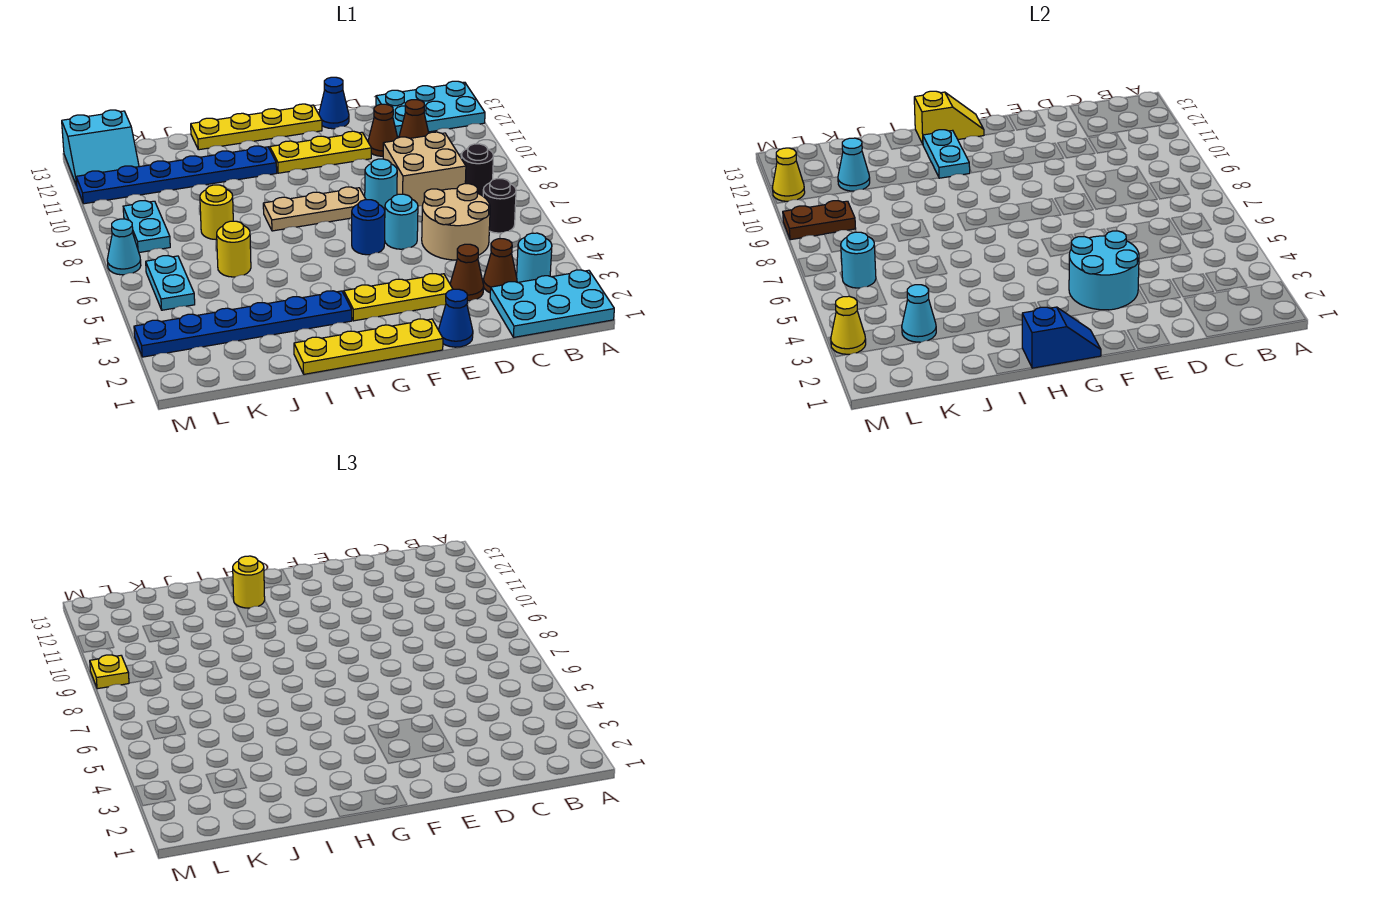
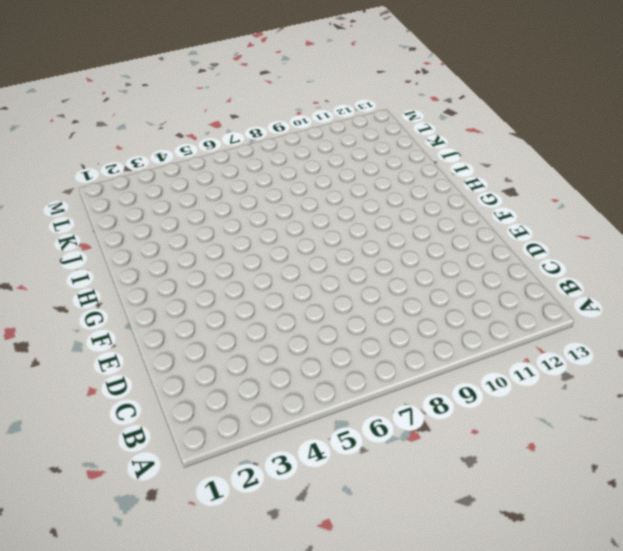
none -> cyan plate A1:C2 level 1
none -> cyan plate A12:C13 level 1
none -> cyan round brick B3 level 1
none -> black round brick B6 level 1

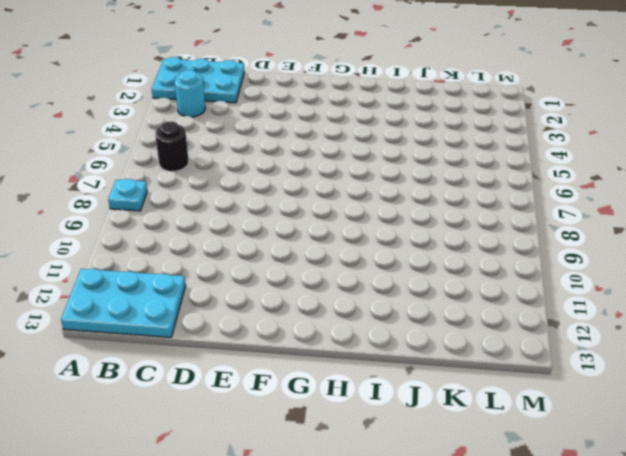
cyan plate A8 level 1 -> none
none -> black round brick B8 level 1
none -> brown cone C3 level 1
none -> tan round brick C5:D6 level 1
none -> tan brick C8:D9 level 1

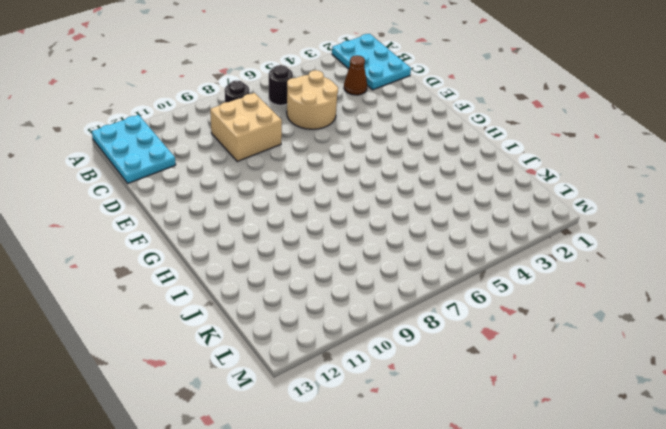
none -> cyan round brick B3 level 1
none -> brown cone C11 level 1
none -> brown cone D3 level 1
none -> brown cone D11 level 1

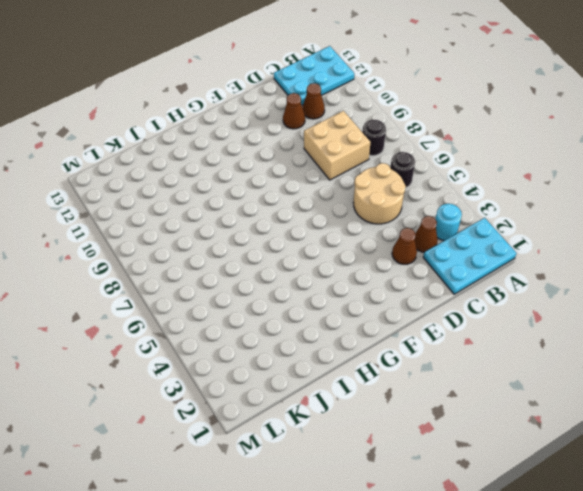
none -> blue cone E1 level 1
none -> yellow plate E3:G3 level 1
none -> cyan round brick E6 level 1
none -> cyan round brick E8 level 1

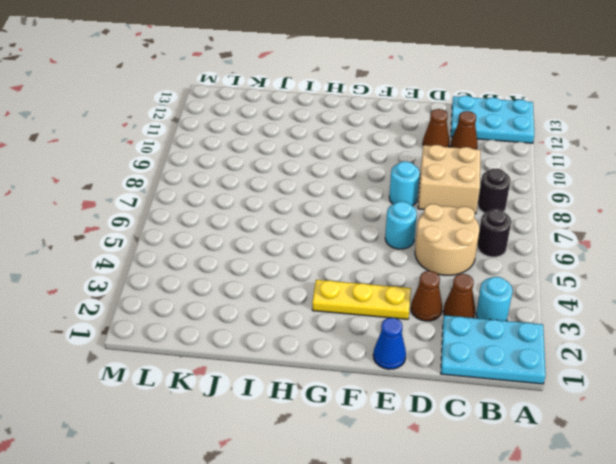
none -> yellow plate E11:G11 level 1
none -> blue cone E13 level 1
none -> yellow plate F1:I1 level 1
none -> blue round brick F6 level 1

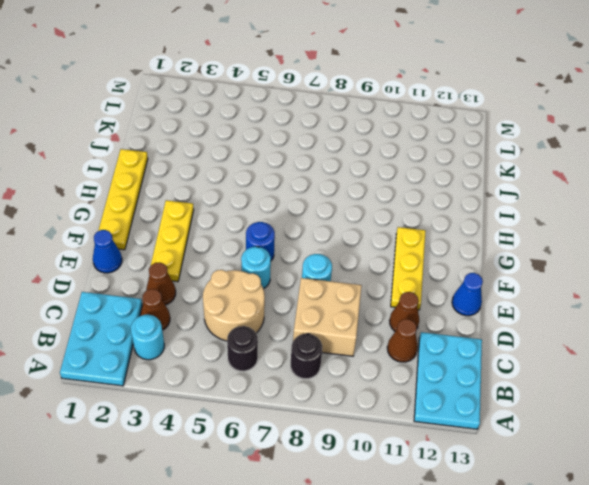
none -> tan plate F8:H8 level 1
none -> yellow plate F13:I13 level 1
none -> blue plate H3:M3 level 1
none -> blue plate H11:M11 level 1

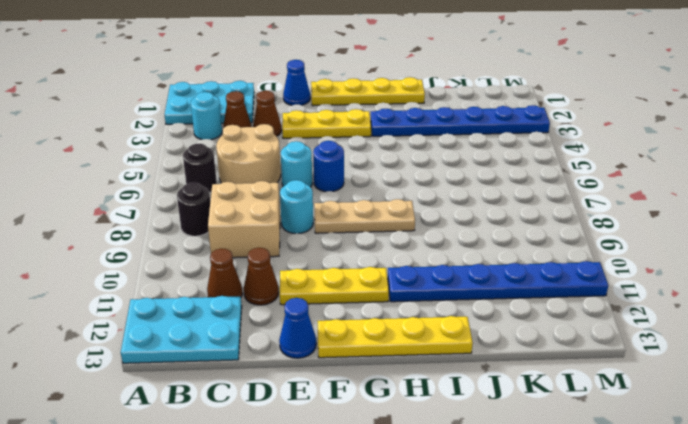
none -> yellow round brick J6 level 1
none -> yellow round brick J8 level 1
none -> cyan plate L5:L6 level 1
none -> cyan plate L8:L9 level 1

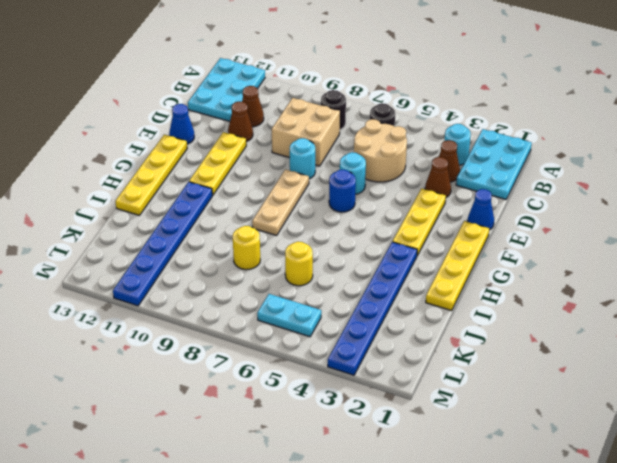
none -> cyan plate L8:L9 level 1
none -> cyan slope L12:M13 level 1 top 13
none -> cyan cone M7 level 1
none -> cyan round brick E3:F4 level 2

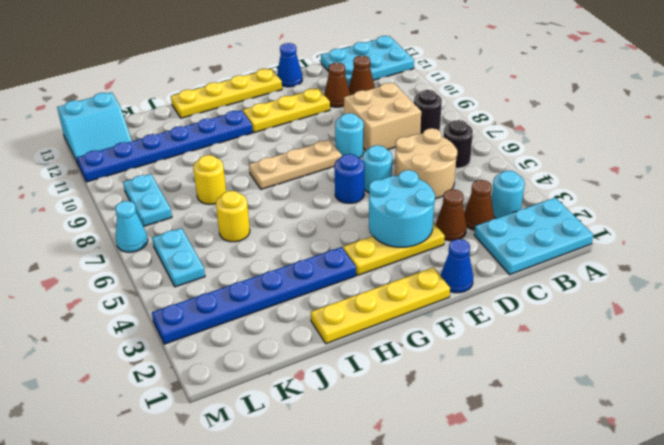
none -> blue slope G1:H1 level 2 top H
none -> yellow slope G13:H13 level 2 top H
none -> cyan plate H11:H12 level 2
none -> cyan cone K3 level 2

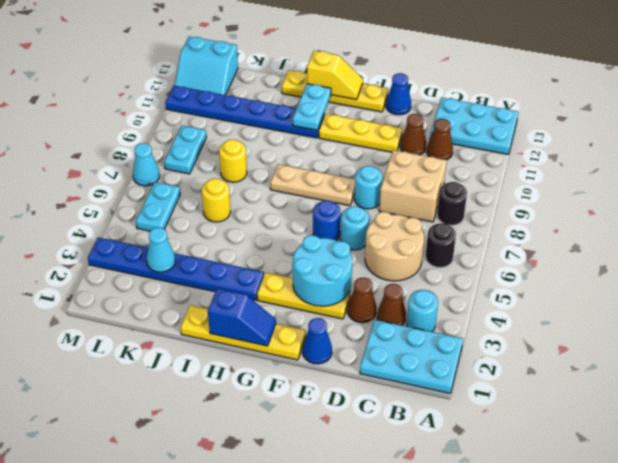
none -> cyan cone K11 level 2
none -> cyan round brick L6 level 2
none -> brown plate L9:M9 level 2
none -> yellow cone M3 level 2

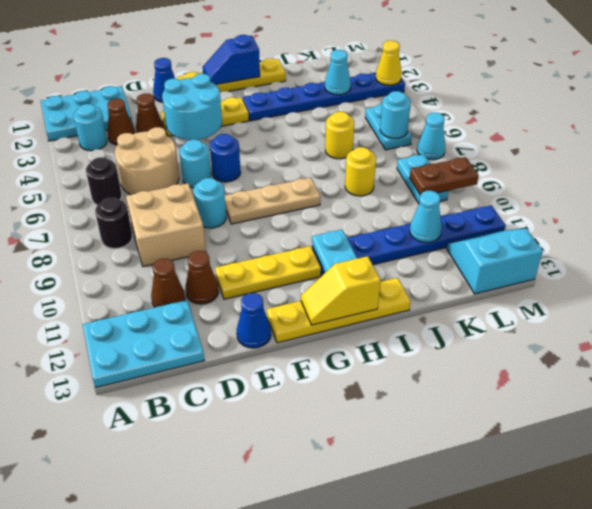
none -> yellow cone M11 level 2
none -> yellow round brick H12 level 3
none -> yellow plate M9 level 3

